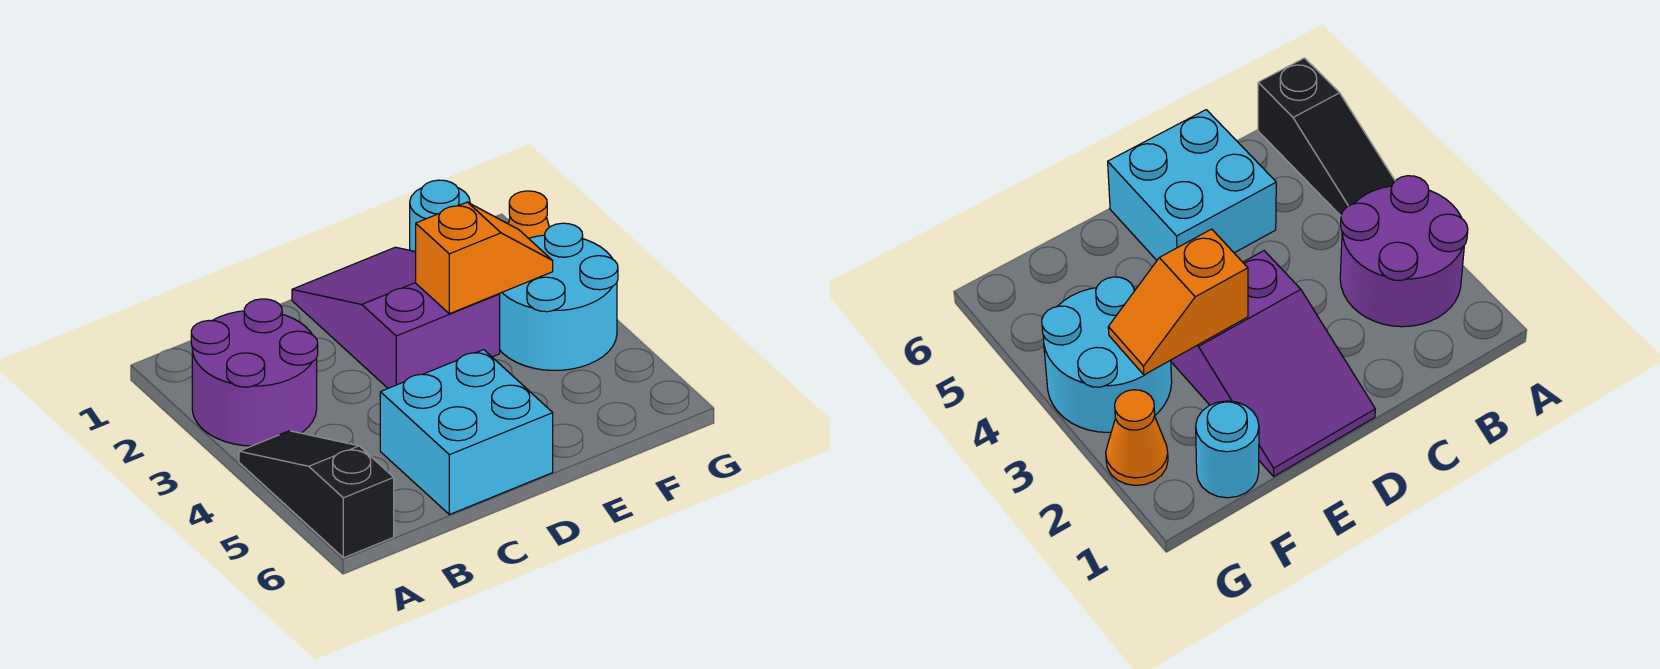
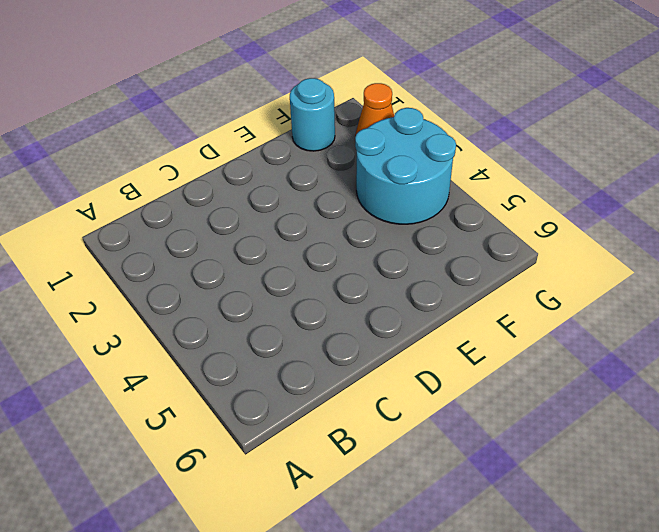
none -> purple round brick A2:B3 level 1
none -> black slope A4:A6 level 1 top 6

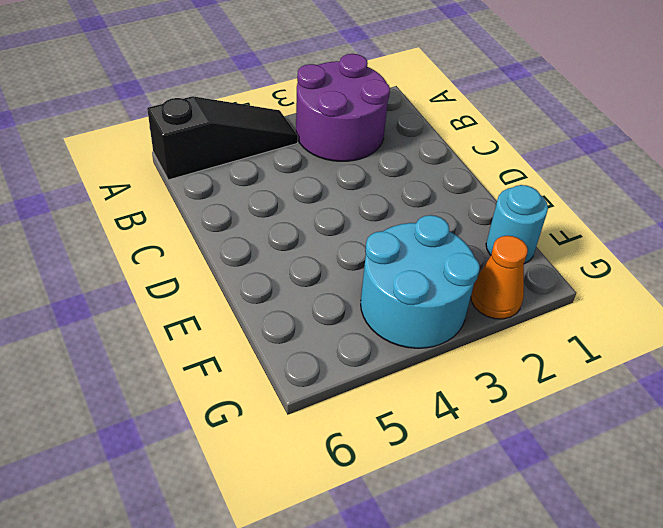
none -> cyan brick C5:D6 level 1
none -> purple slope D1:E3 level 1 top 3

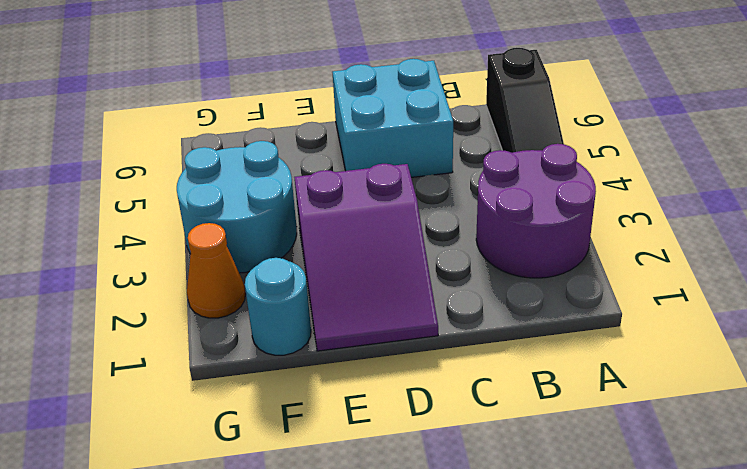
none -> orange slope E3:F3 level 2 top E

